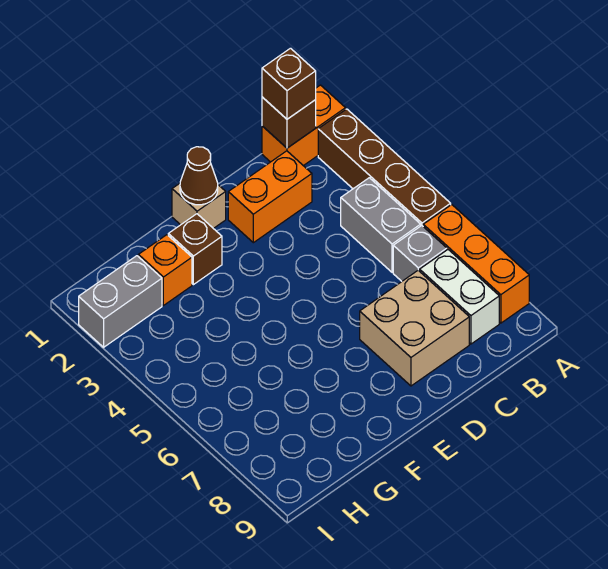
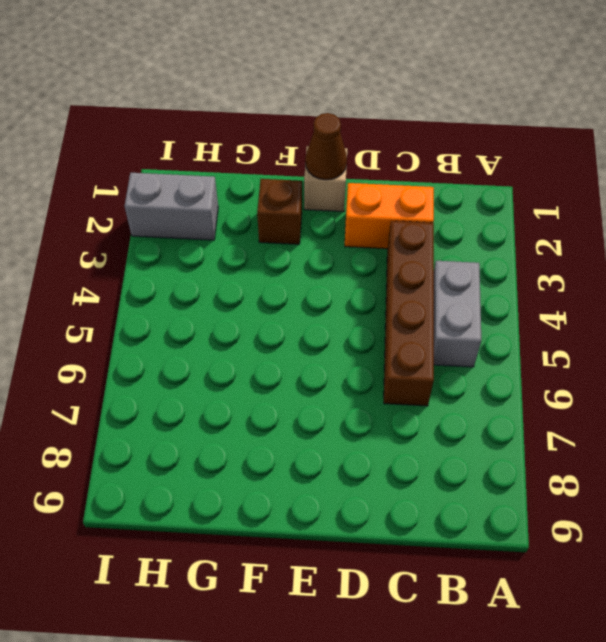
brown brick C3:C6 level 1 -> brown brick A2:A5 level 1
none -> orange brick A1:B1 level 1
none -> orange brick A6:A8 level 1
none -> grey brick B6 level 1

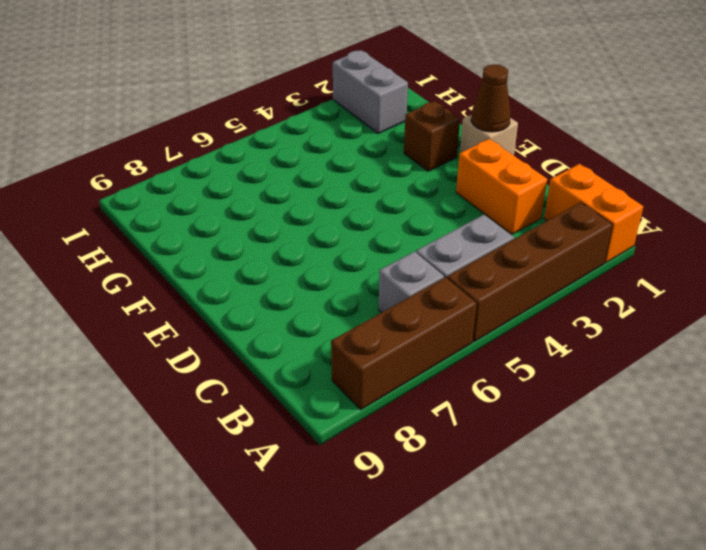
brown brick A6:A8 level 1 -> orange brick A6:A8 level 1
none -> white brick B7:B8 level 1
none -> tan brick C7:D8 level 1
none -> orange brick G2 level 1

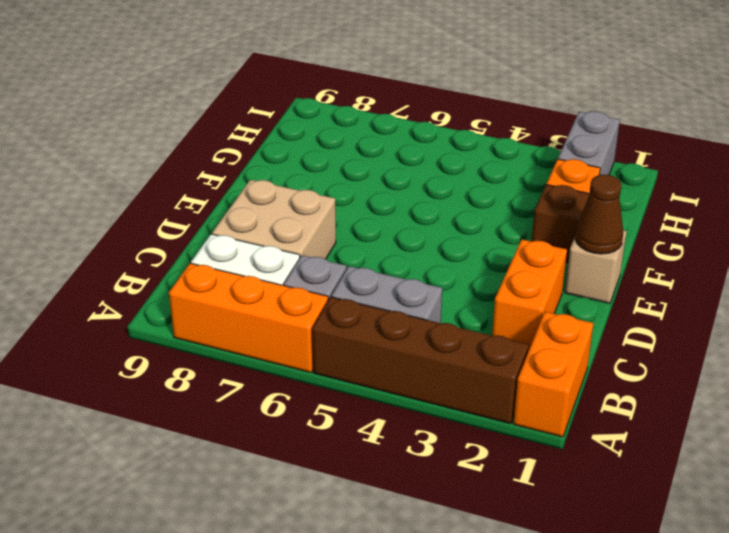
none -> brown brick B1 level 2
none -> brown brick B1 level 3

